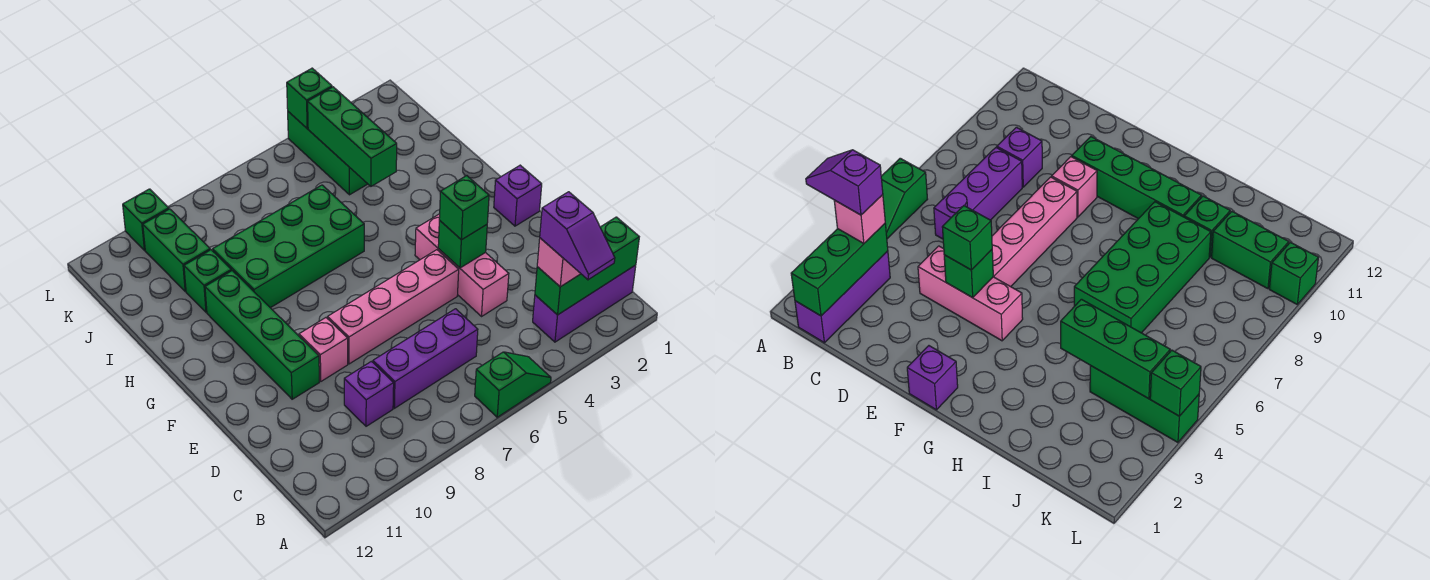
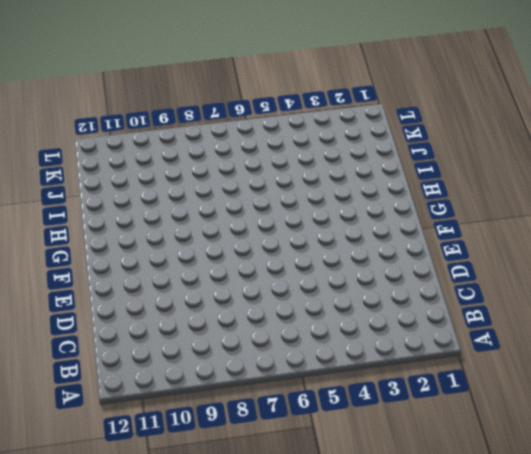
none -> green slope A5:A6 level 1 top 6
none -> purple brick B1:B3 level 1
none -> purple brick C6:C8 level 1

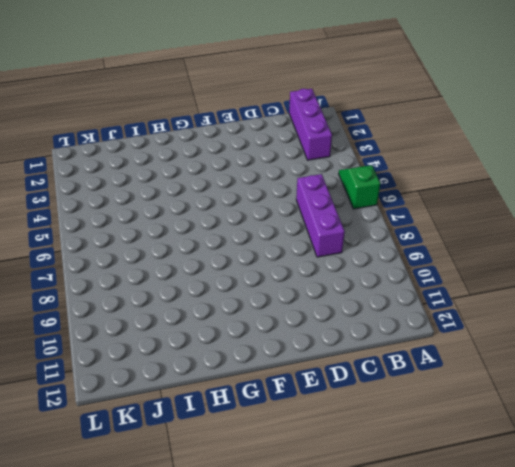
none -> purple brick C9 level 1
none -> pink brick D4:F4 level 1
none -> pink brick E5:E8 level 1

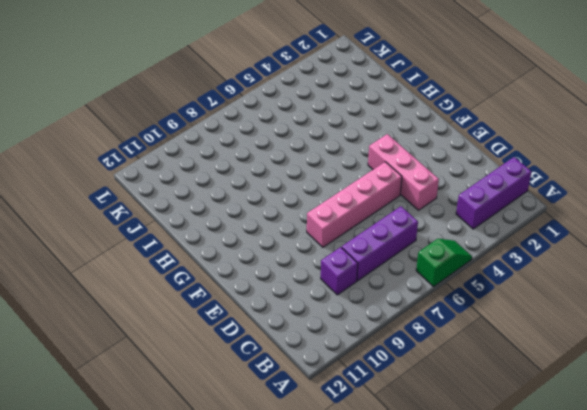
none -> pink brick E9 level 1
none -> green brick E10:H10 level 1
none -> purple brick F1 level 1

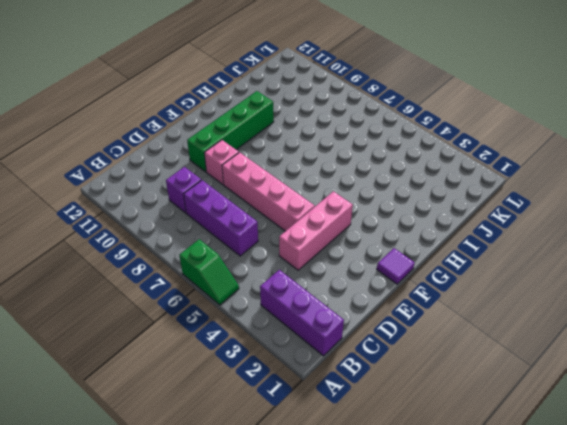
purple tile F1 level 1 -> purple brick F1 level 1
none -> green brick H6:I9 level 1
none -> green brick I10 level 1
none -> green brick J4:L4 level 1

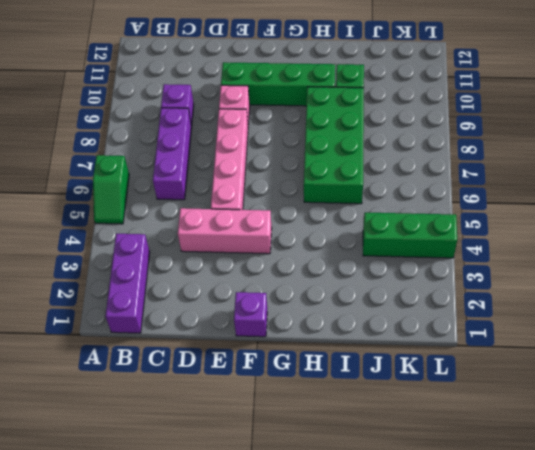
none -> green brick J10:K10 level 1
none -> green brick L10 level 1
none -> green brick B1:B3 level 2

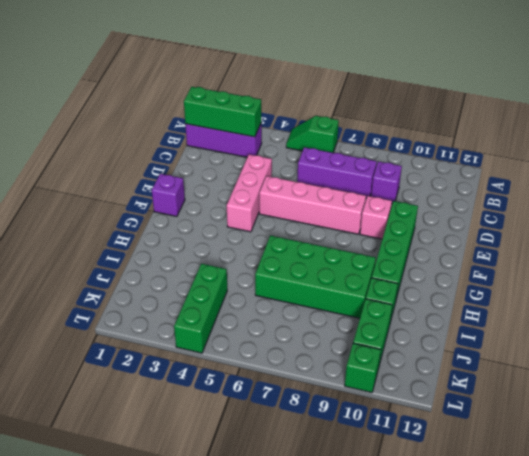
none -> green brick E4 level 2
none -> green brick I4:K4 level 2
none -> green brick L4 level 2

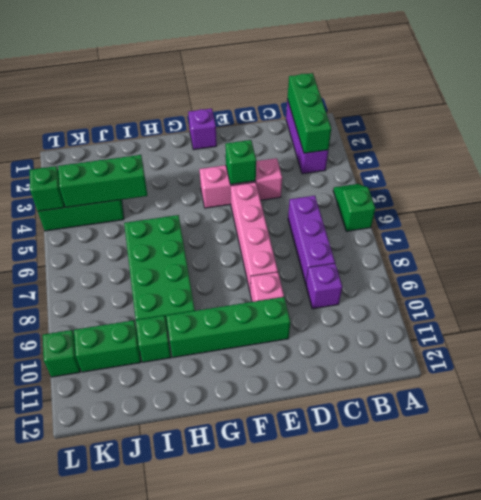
none -> pink brick B3 level 3
none -> green brick E4 level 3
none -> purple slope A3:B3 level 4 top B

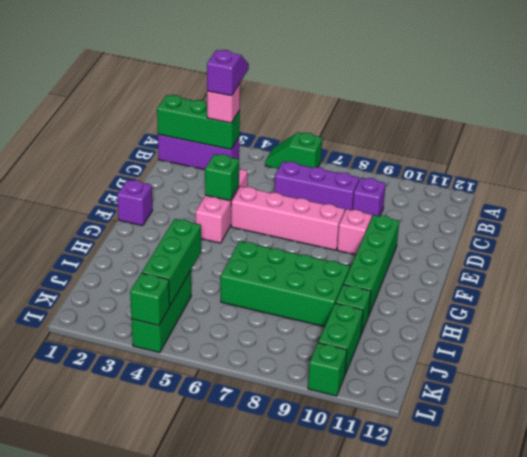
none -> green brick E4 level 3

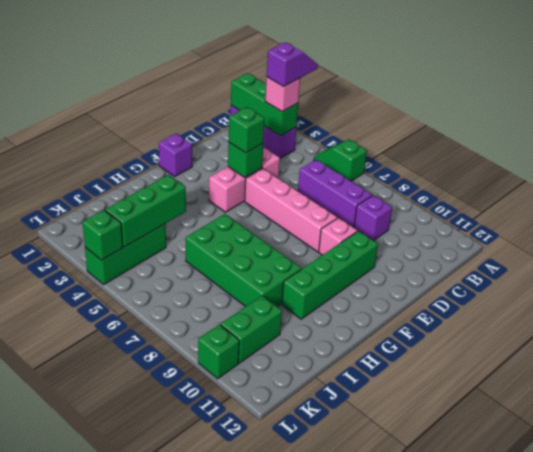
none -> green brick I10 level 1

